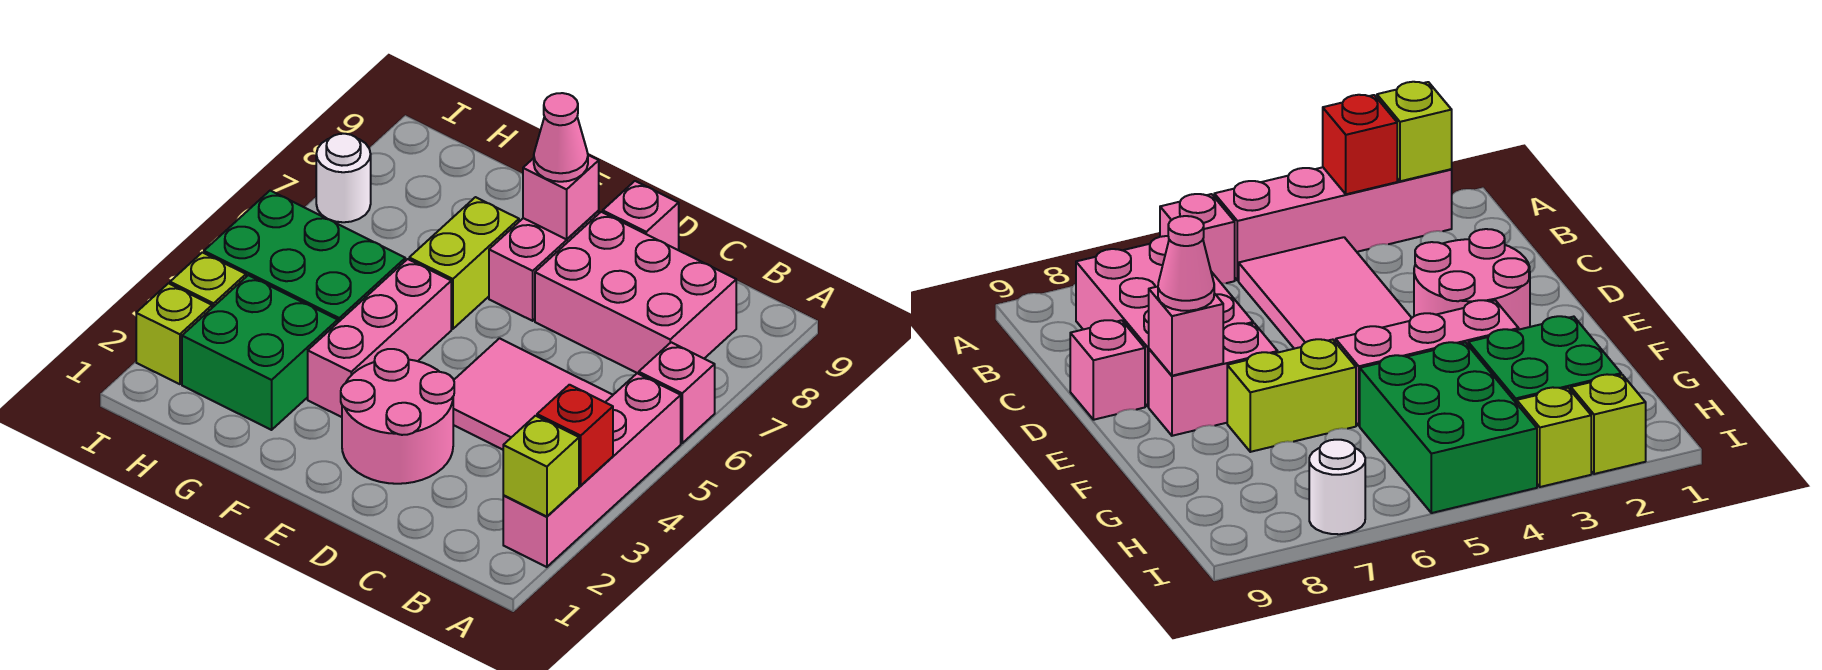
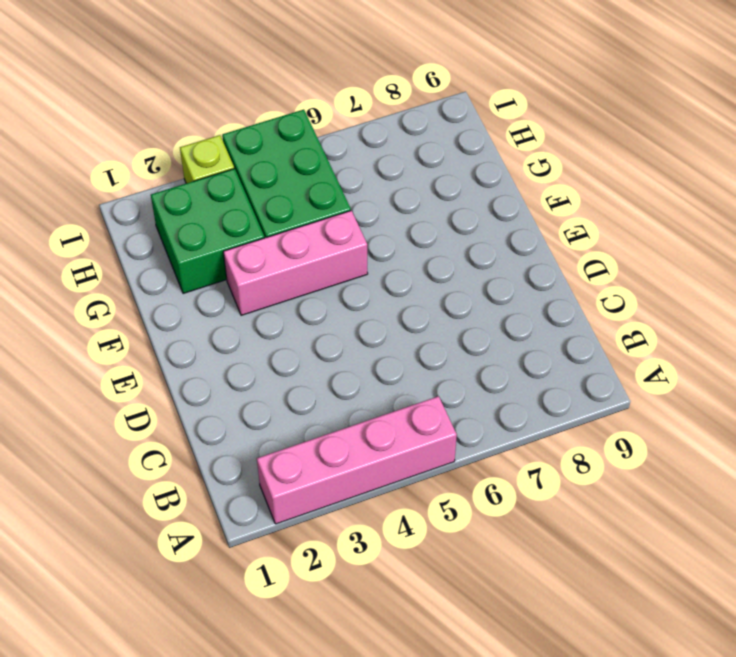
none -> pink brick A6 level 1
none -> pink tile B4:D5 level 1
none -> pink brick B7:D8 level 1

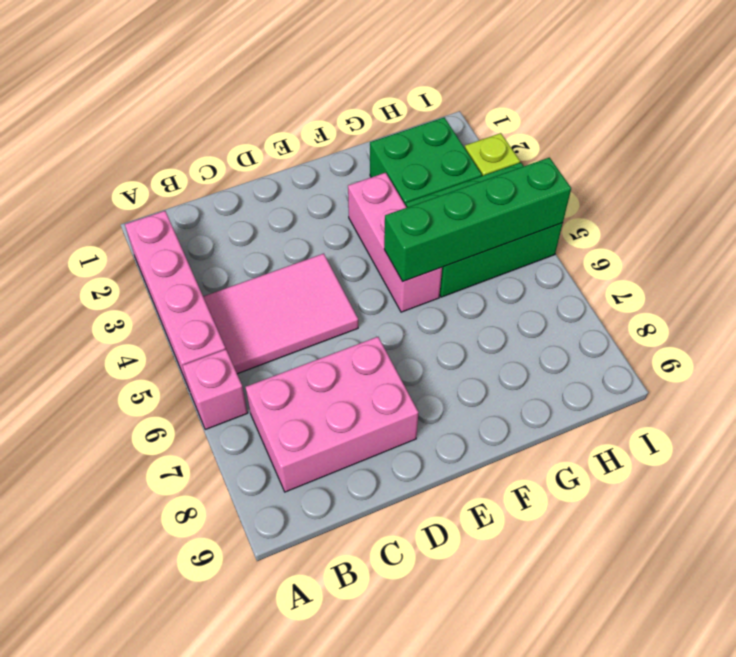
green brick F5:I5 level 2 -> none
none -> pink round brick D2:E3 level 1
none -> pink brick D9 level 1
none -> pink brick E7:E8 level 1

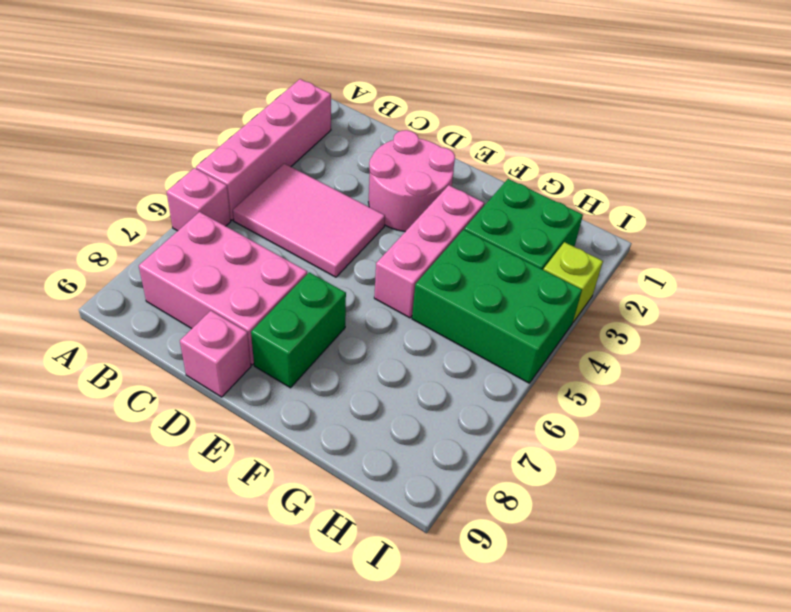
green brick E7:E8 level 1 -> pink brick E7:E8 level 1
none -> lime brick F6:F7 level 1
none -> lime brick I2 level 1
none -> white round brick I7 level 1

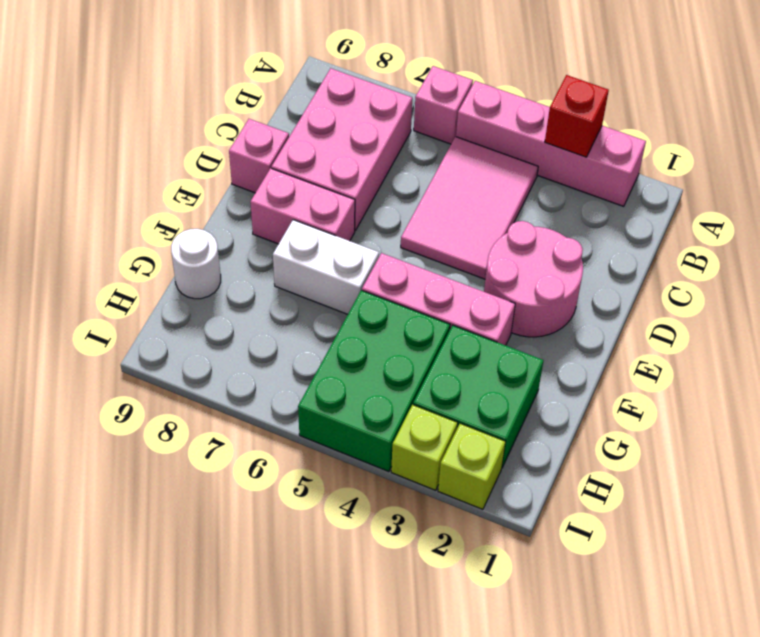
white brick F6:F7 level 1 -> lime brick F6:F7 level 1
white round brick G9 level 1 -> white round brick I7 level 1
none -> lime brick A2 level 2
none -> pink brick E8 level 2
none -> pink cone E8 level 3

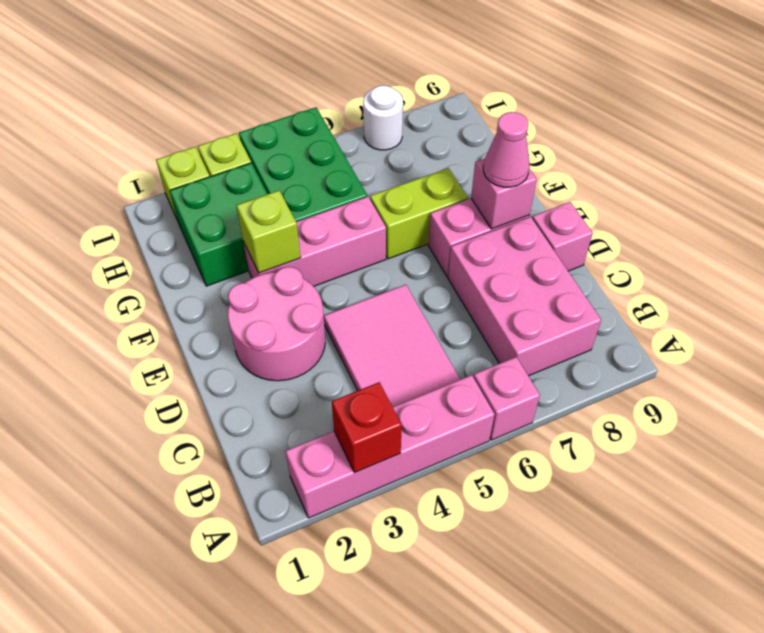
lime brick F3 level 2 -> lime brick A2 level 2

